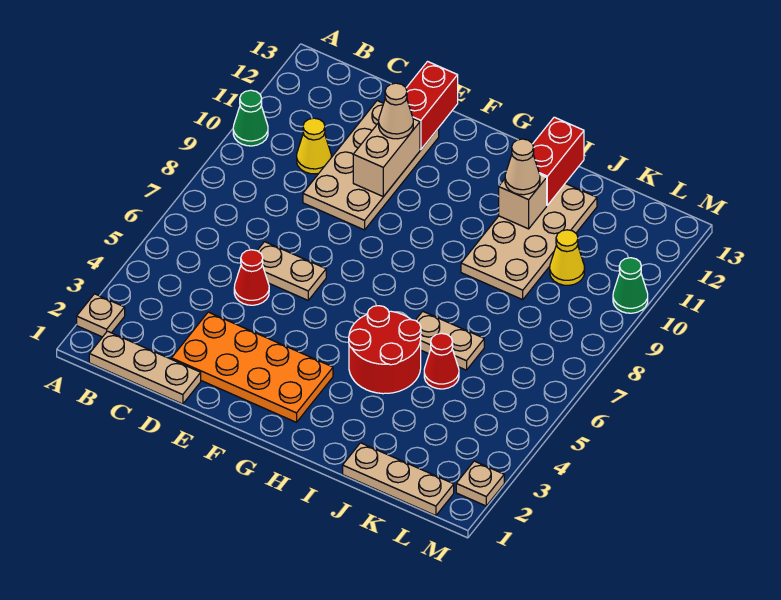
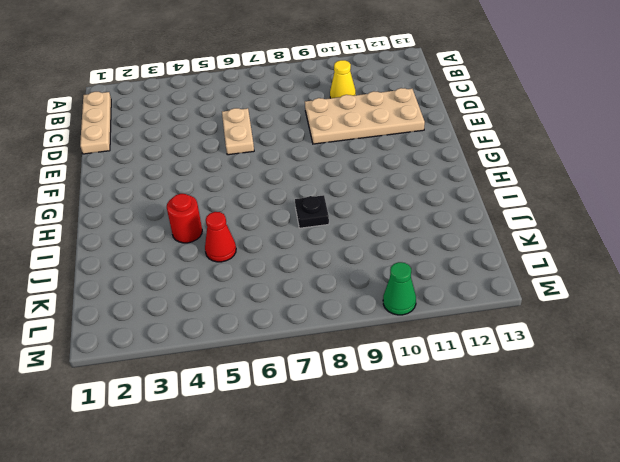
red round brick I4 level 1 -> red round brick H4:I5 level 1
black plate I8 level 1 -> none
none -> tan plate A2 level 1
none -> green cone A10 level 1
none -> orange plate D2:G3 level 1

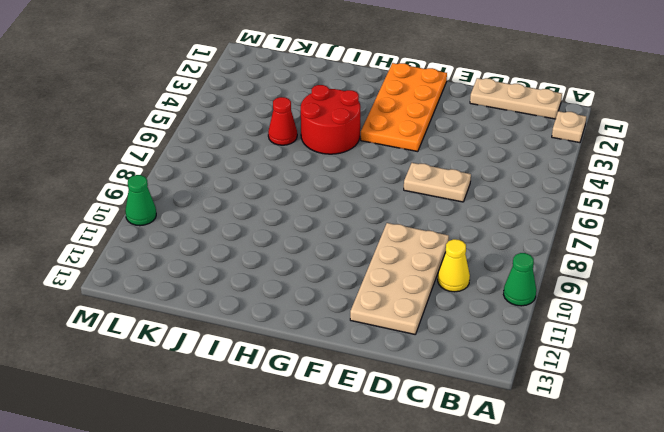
orange plate F1:G4 level 1 -> orange plate D2:G3 level 1
none -> red cone D5 level 1
none -> tan plate I6:J6 level 1
none -> tan plate I9:J12 level 1

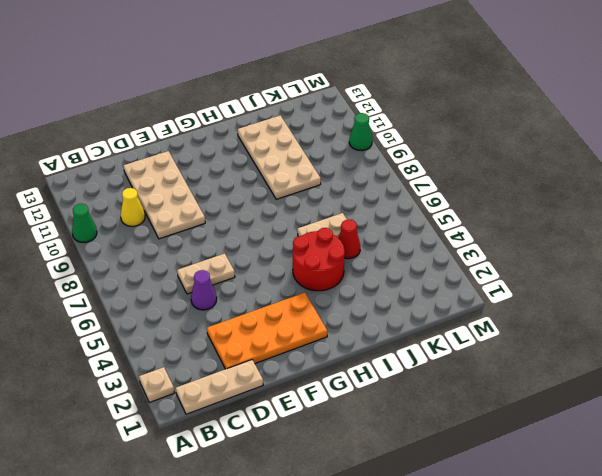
purple cone D5 level 1 -> red cone D5 level 1
none -> tan plate J1:L1 level 1
none -> yellow cone K10 level 1
none -> tan plate M2 level 1

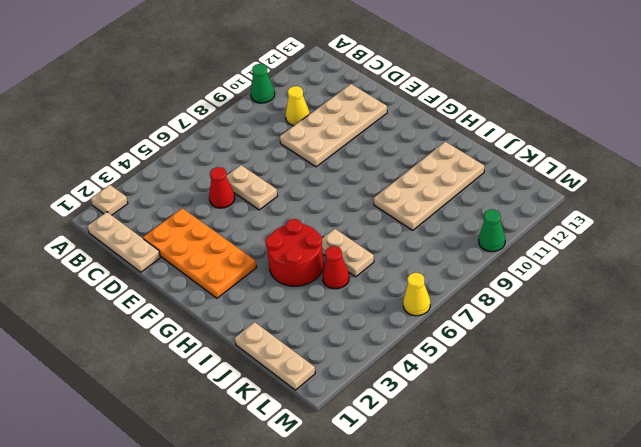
yellow cone M6 level 1 -> yellow cone K10 level 1
none -> tan plate M2 level 1
none -> tan brick E10:E11 level 2
none -> red brick E12:E13 level 2

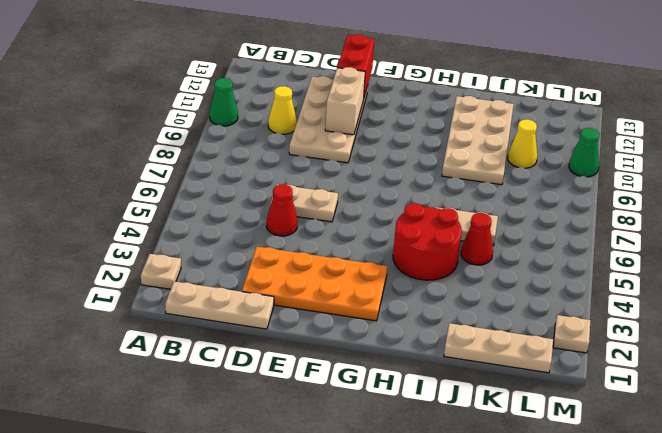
none -> tan brick I11 level 2
none -> red brick I12:I13 level 2
none -> tan cone E11 level 3

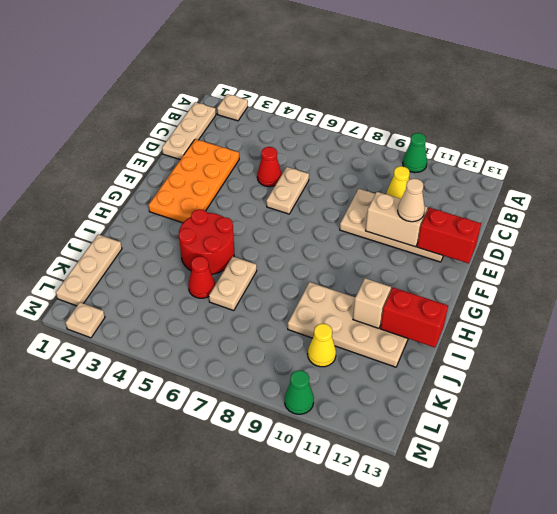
none -> tan cone I11 level 3

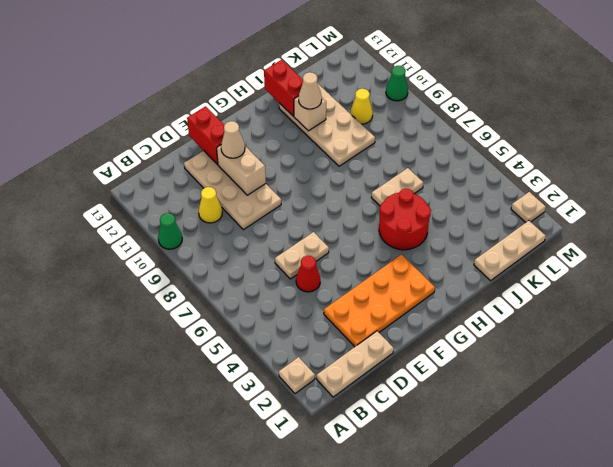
none -> red cone J5 level 1

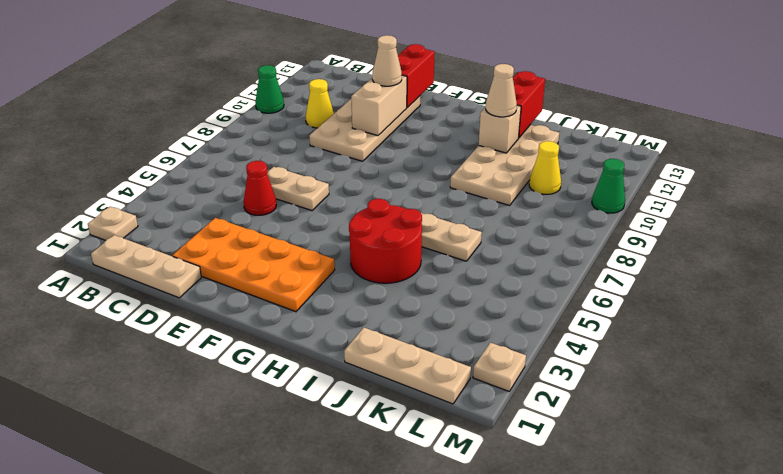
none -> red cone J5 level 1

